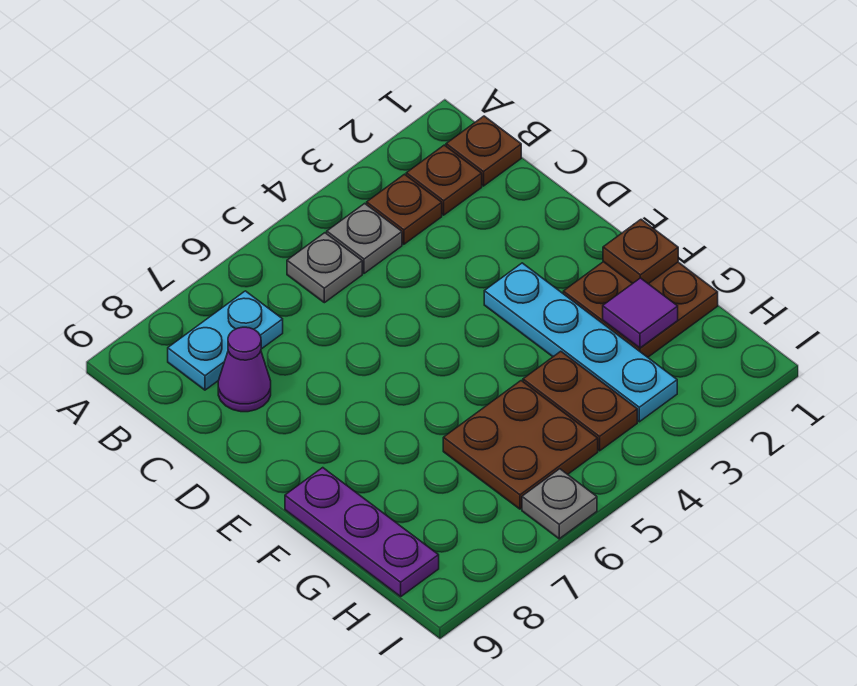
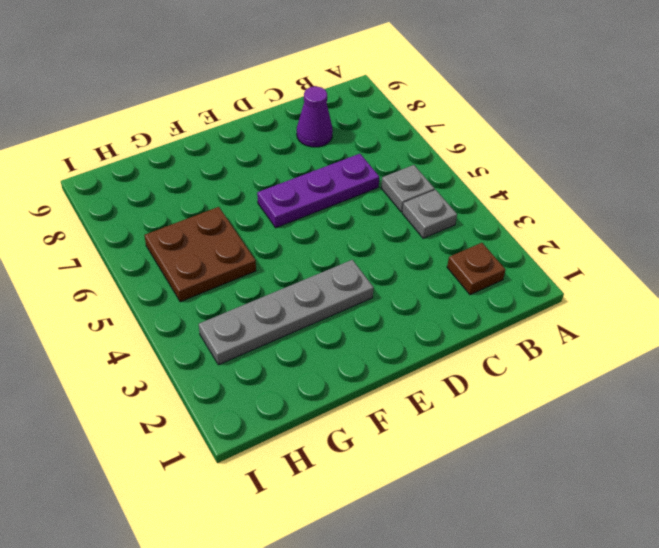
purple plate C6:E6 level 1 -> purple plate F9:H9 level 1
grey plate E3:H3 level 1 -> cyan plate E3:H3 level 1
none -> brown plate B1 level 1
none -> brown plate B3 level 1
none -> cyan plate B7:B8 level 1

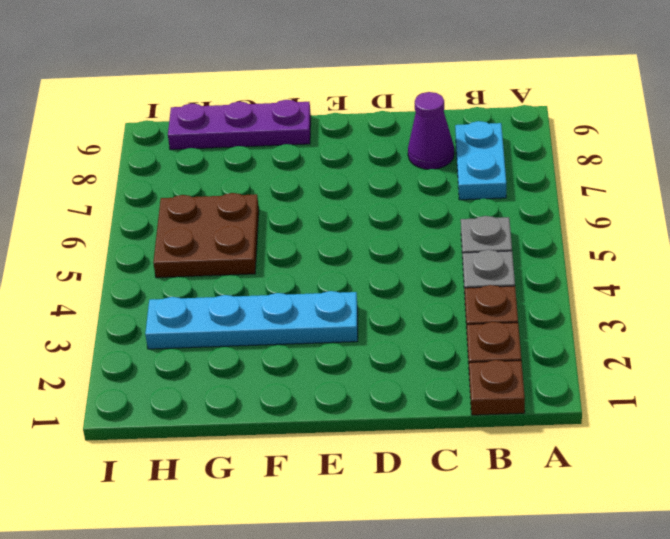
none -> brown plate F1:G2 level 1
none -> brown plate G4:H4 level 1
none -> grey plate I6 level 1

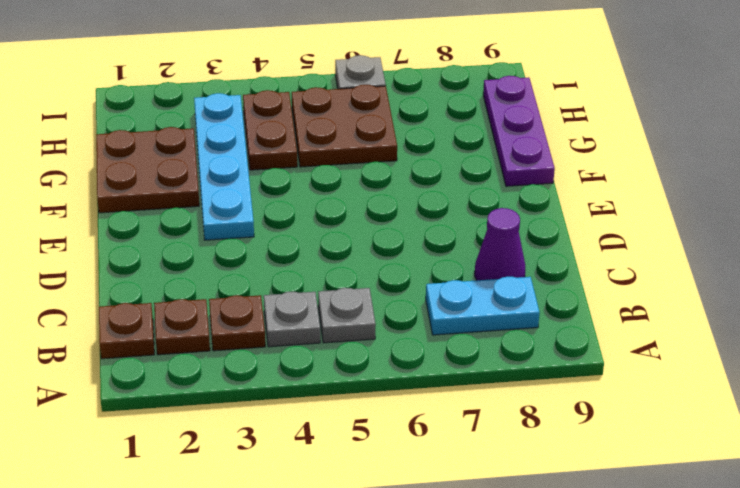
none -> brown plate F1 level 2
none -> purple tile G2 level 2

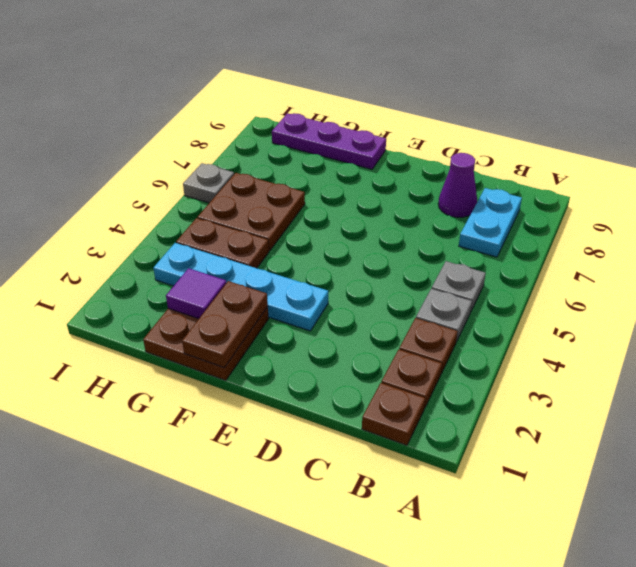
brown plate F1:F2 level 2 -> brown plate F1 level 2

